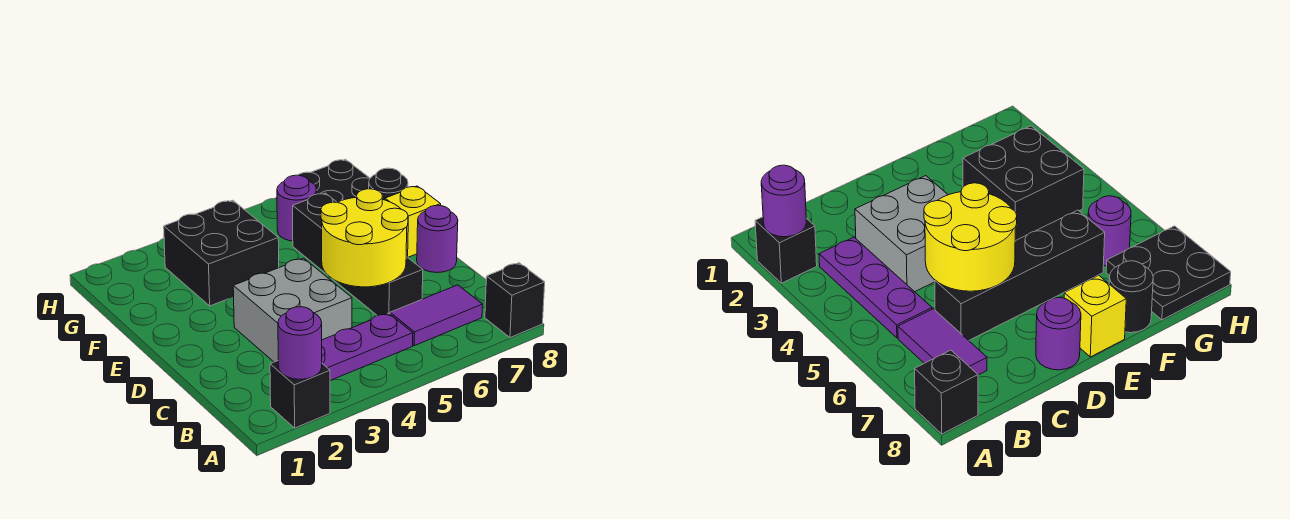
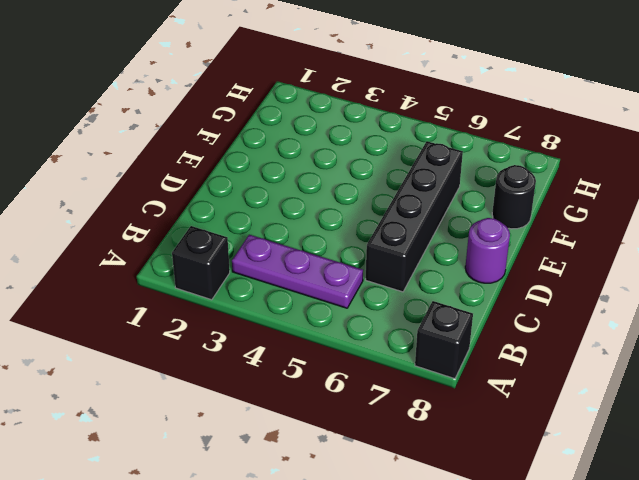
none -> purple tile B6:B7 level 1
none -> grey brick C3:D4 level 1
none -> yellow brick E8 level 1

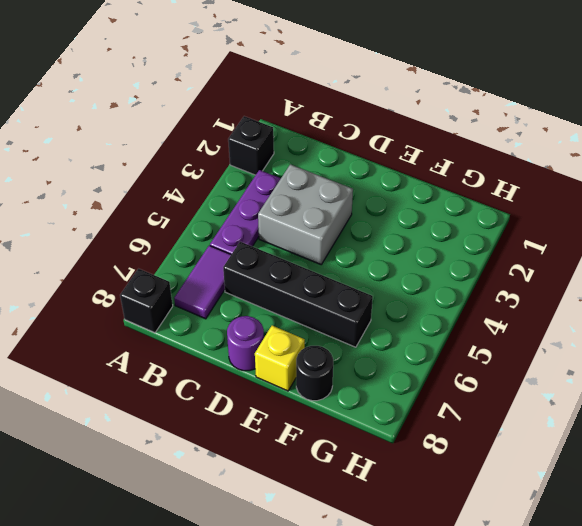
none -> black brick F3:G4 level 1
none -> purple round brick G6 level 1
none -> black plate G7:H8 level 1

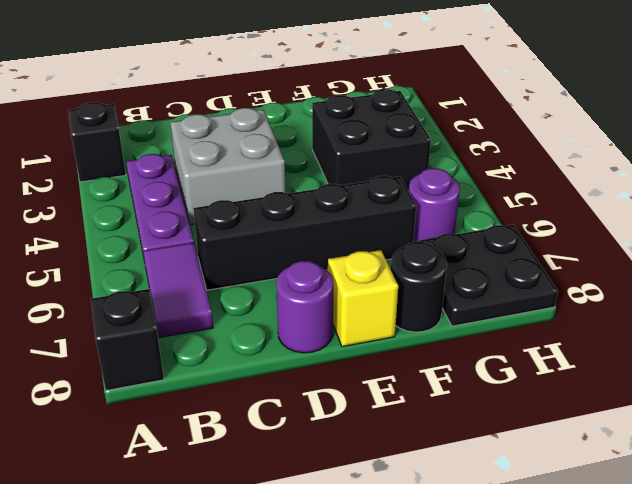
none -> purple round brick A2 level 2
none -> yellow round brick C5:D6 level 2

